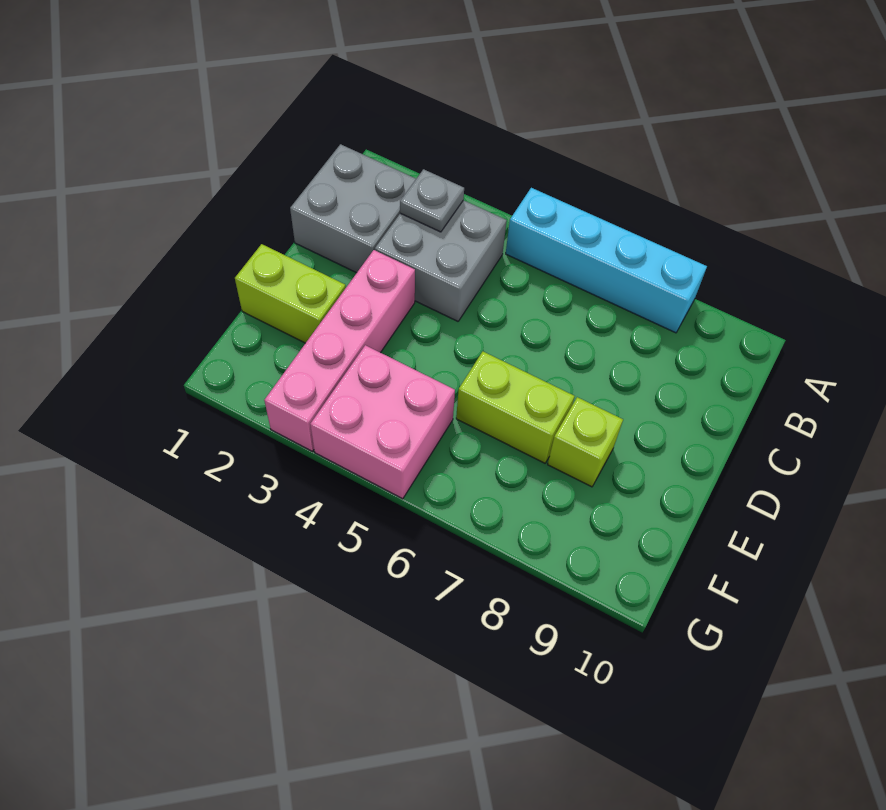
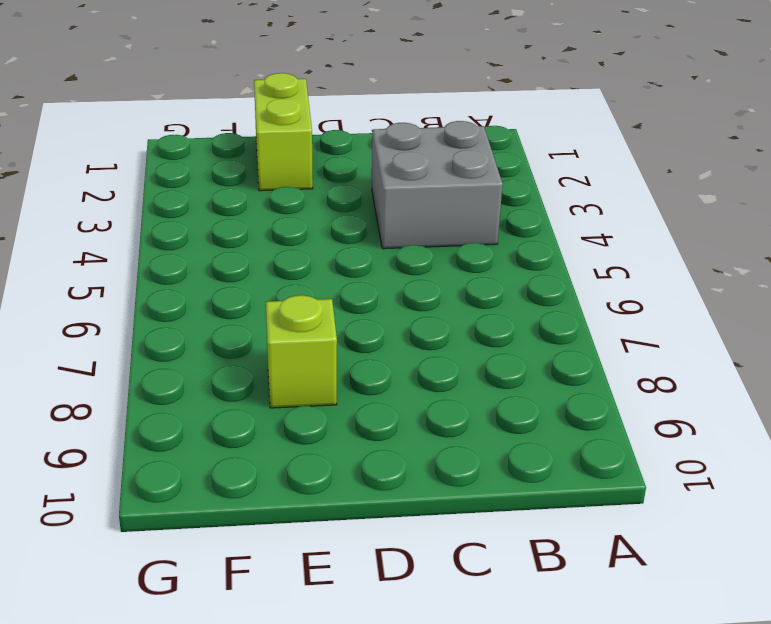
none -> cyan brick A5:A8 level 1
none -> grey brick B1:C2 level 1

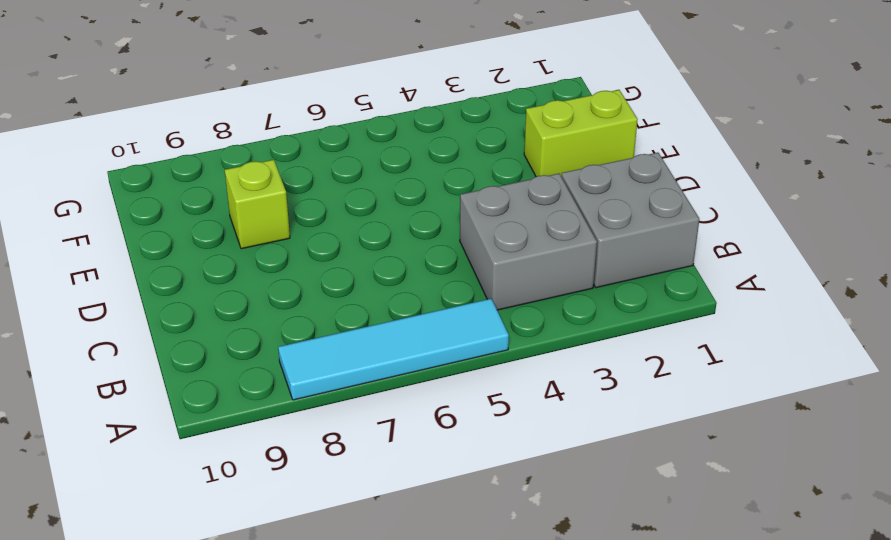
cyan tile A5:A8 level 1 -> cyan brick A5:A8 level 1
none -> pink brick D3:G3 level 1
none -> lime brick E6:E7 level 1

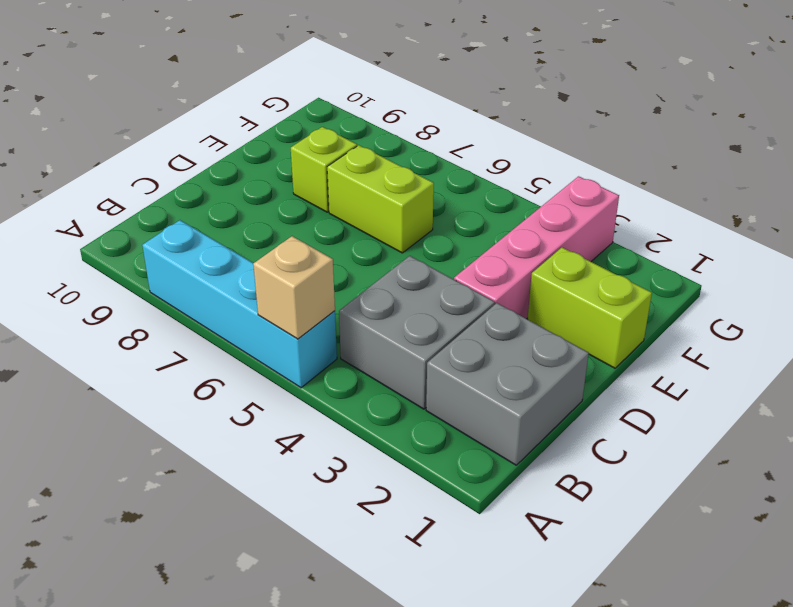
tan brick A5 level 2 -> none
none -> pink brick F4:G5 level 1
none -> grey plate B3 level 2

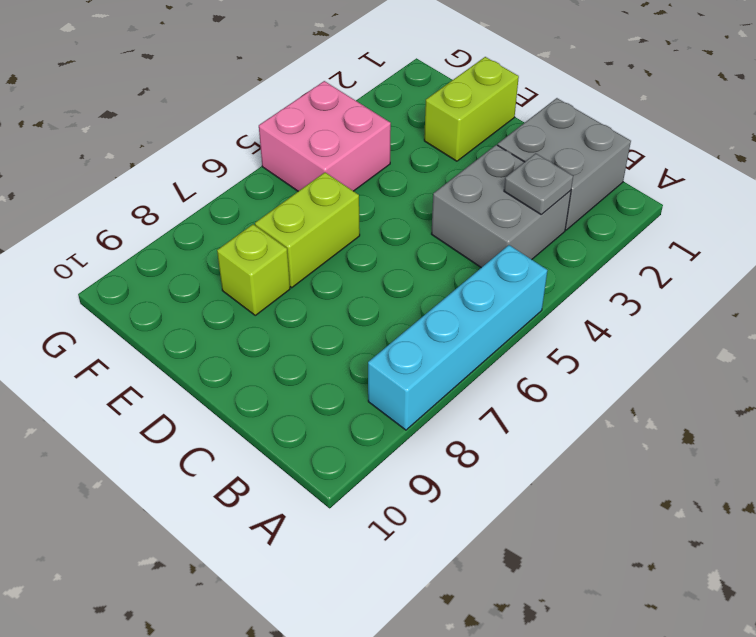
none -> pink brick D3:G3 level 1

